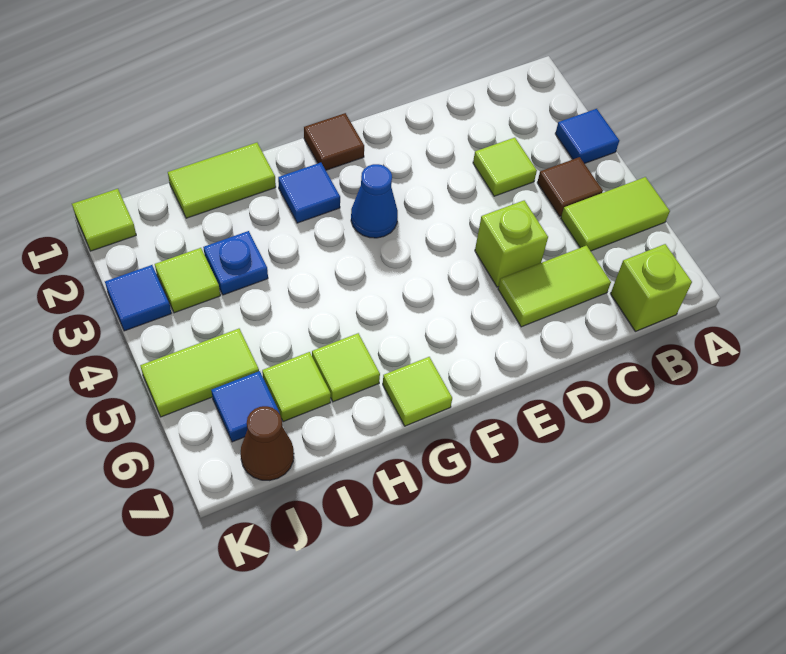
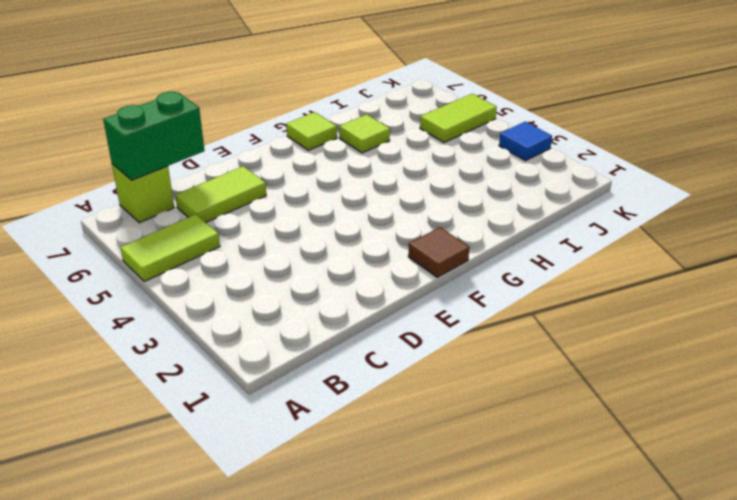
green brick B7:C7 level 2 -> none
none -> blue tile A3 level 1
none -> brown tile B4 level 1
none -> lime tile C3 level 1

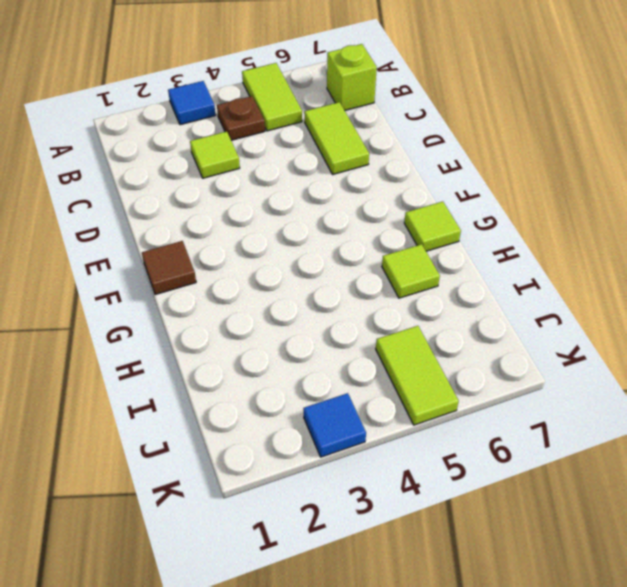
brown plate B4 level 1 -> brown tile B4 level 1
none -> lime brick D5 level 1
none -> blue cone F3 level 1
none -> blue tile G2 level 1

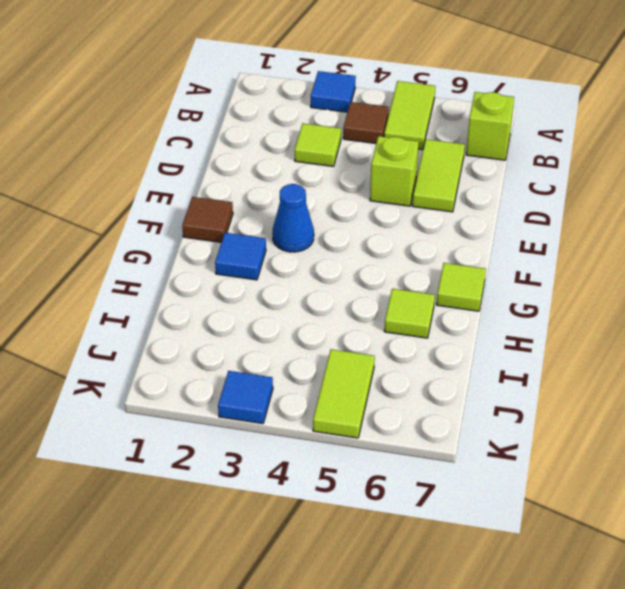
none -> lime tile H1:I1 level 1
none -> blue plate I3 level 1
none -> lime tile I6 level 1

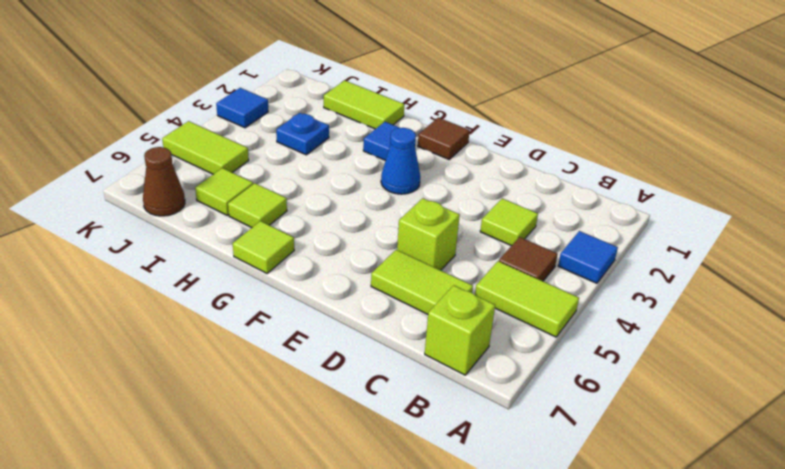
none -> lime tile J3 level 1
none -> blue tile J6 level 1
none -> lime tile K1 level 1

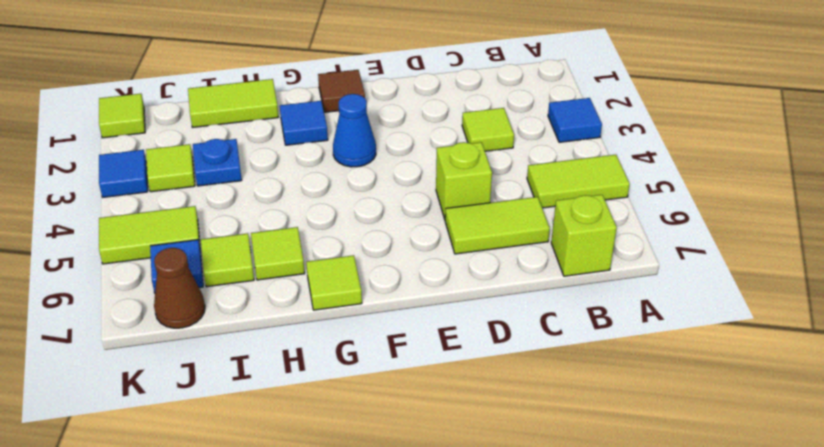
none -> brown tile B4 level 1

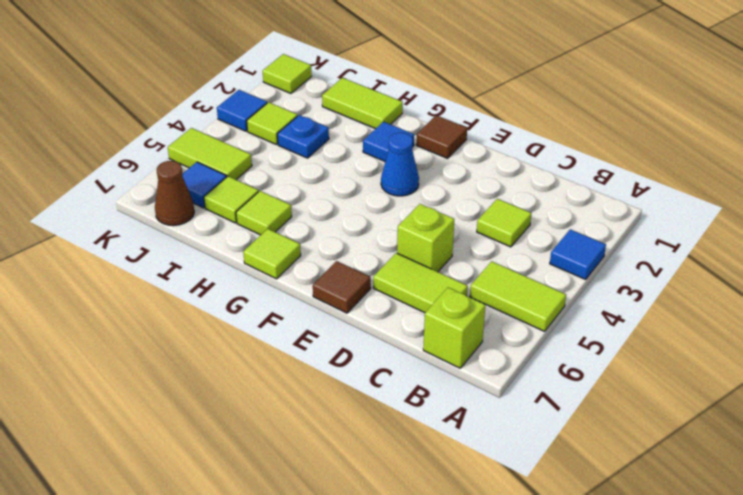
brown tile E7 level 1 -> brown tile B4 level 1

